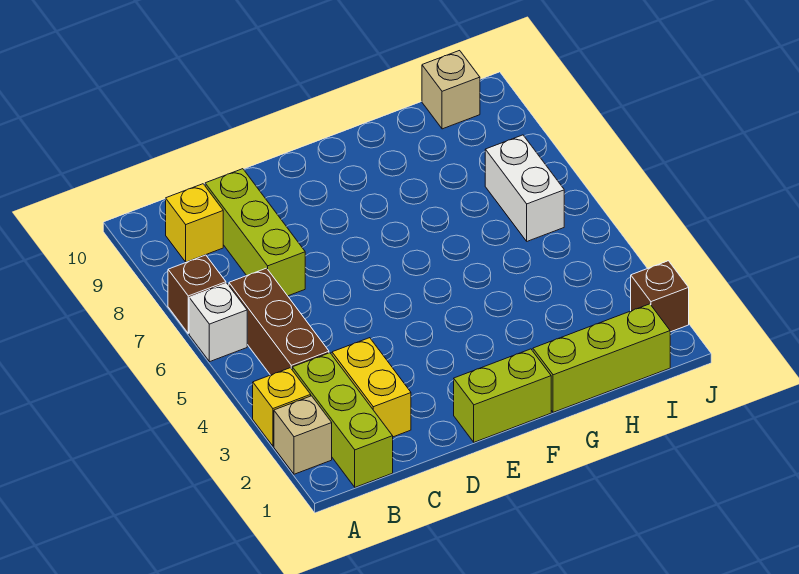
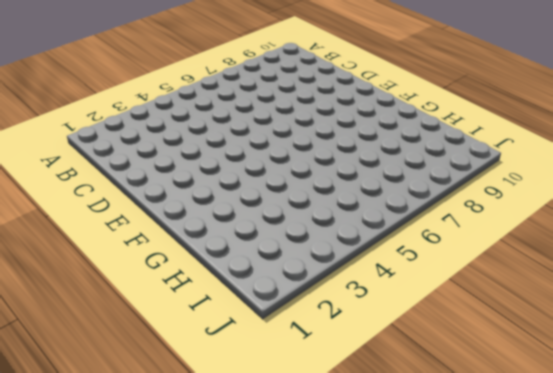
none -> tan brick A2 level 1
none -> yellow brick A3 level 1
none -> white brick A6 level 1

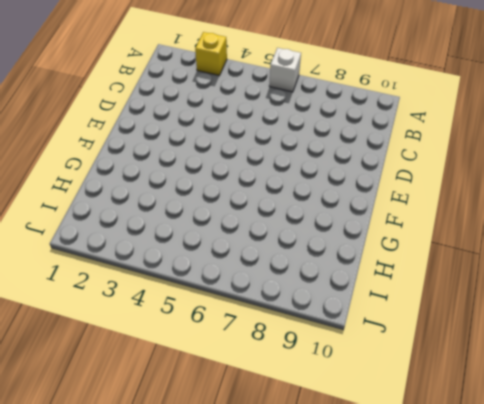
none -> tan brick A2 level 1
none -> brown brick A7 level 1
none -> lime brick B1:B3 level 1

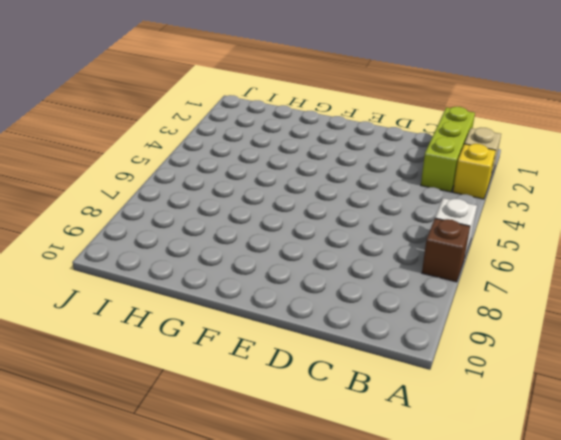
none -> brown brick B4:B6 level 1
none -> yellow brick B9 level 1
none -> yellow brick C2:C3 level 1

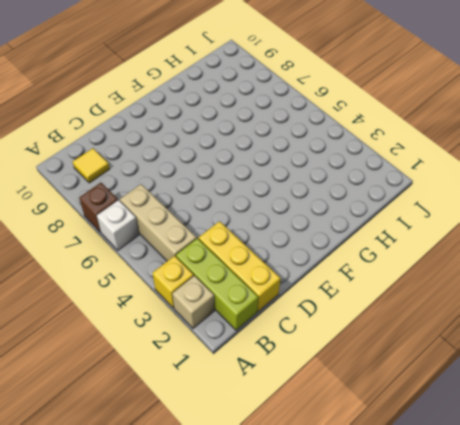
tan brick B4:B6 level 1 -> brown brick B4:B6 level 1
yellow tile B9 level 1 -> yellow brick B9 level 1
yellow brick C1:C3 level 1 -> yellow brick C2:C3 level 1
none -> lime brick C7:C9 level 1
none -> lime brick E1:F1 level 1
none -> lime brick G1:I1 level 1

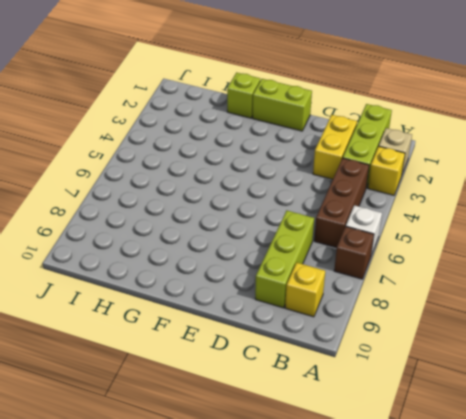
lime brick G1 level 1 -> lime brick G1:I1 level 1
none -> white brick I6:I7 level 1
none -> tan brick I10 level 1
none -> brown brick J2 level 1

